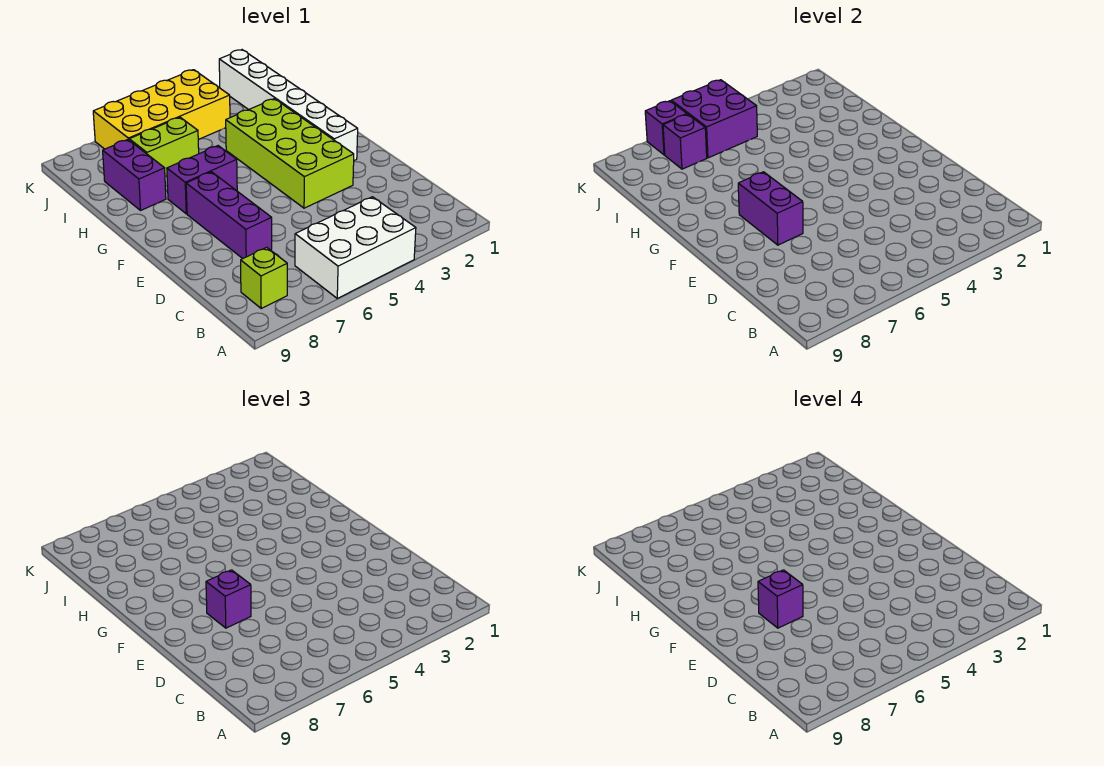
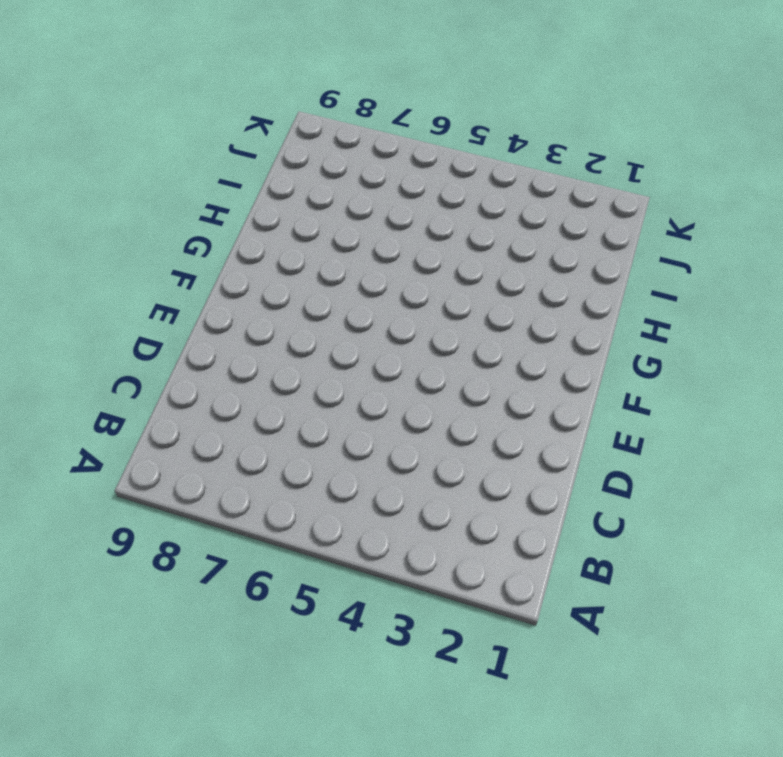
none -> white brick A4:B6 level 1
none -> lime brick B8 level 1
none -> purple brick D7:F7 level 1

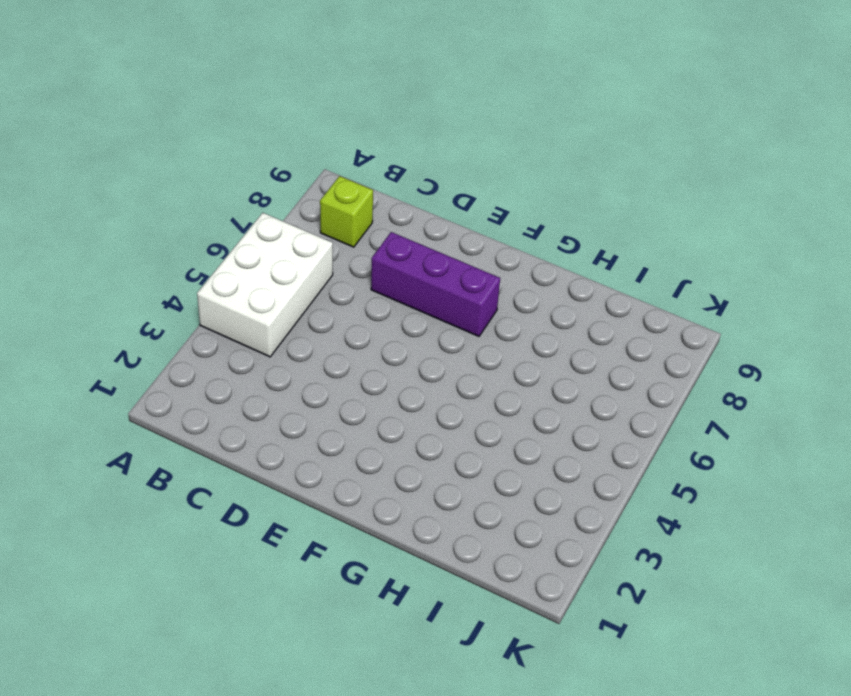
none -> lime brick E3:H4 level 1
none -> white brick F2:K2 level 1
none -> purple brick G6:G7 level 1

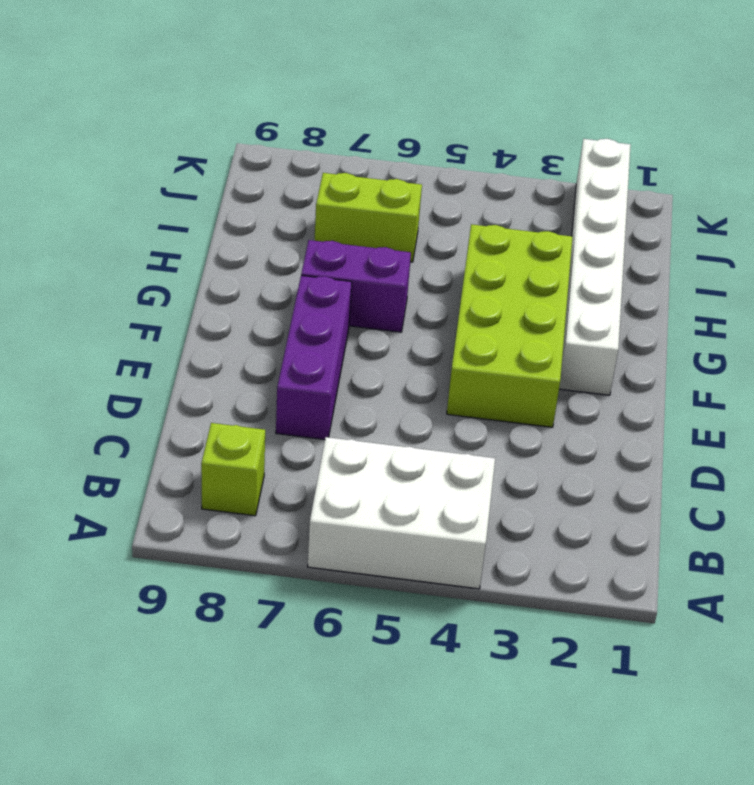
none -> purple brick H8:I8 level 1
none -> yellow brick J4:K7 level 1
none -> purple brick E7:F7 level 2

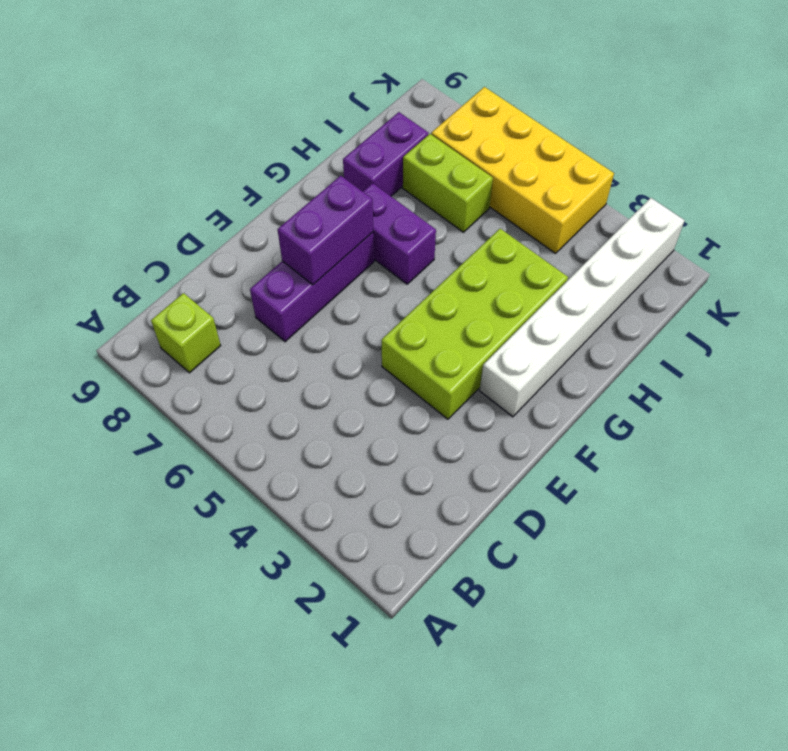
none -> white brick A4:B6 level 1
none -> purple brick J5:K6 level 2
none -> purple brick J7 level 2

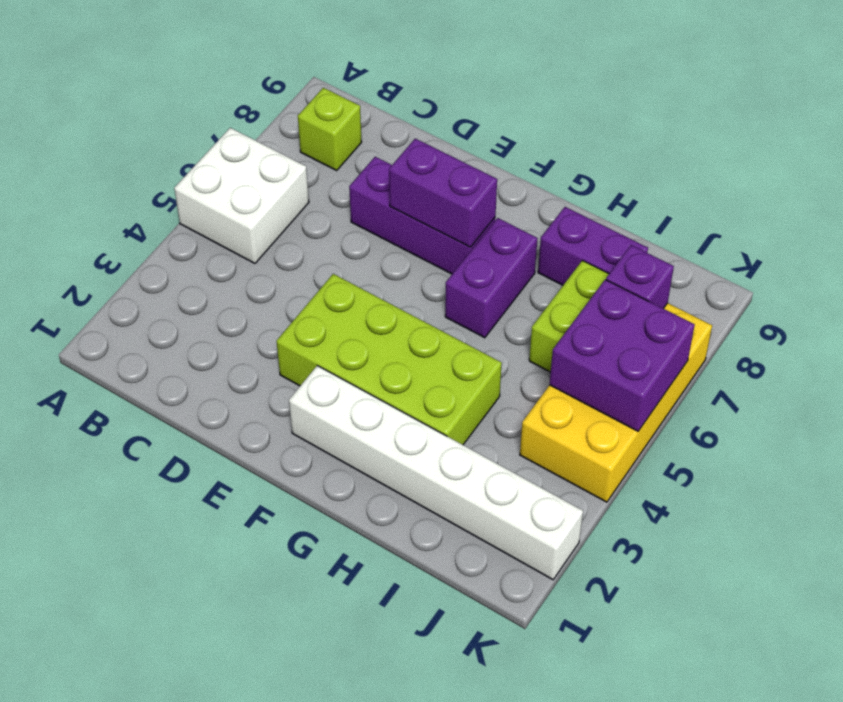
white brick A5:B6 level 1 -> white brick A4:B6 level 1
none -> purple brick K7 level 2
none -> purple brick E7 level 3
none -> purple brick E7 level 4

